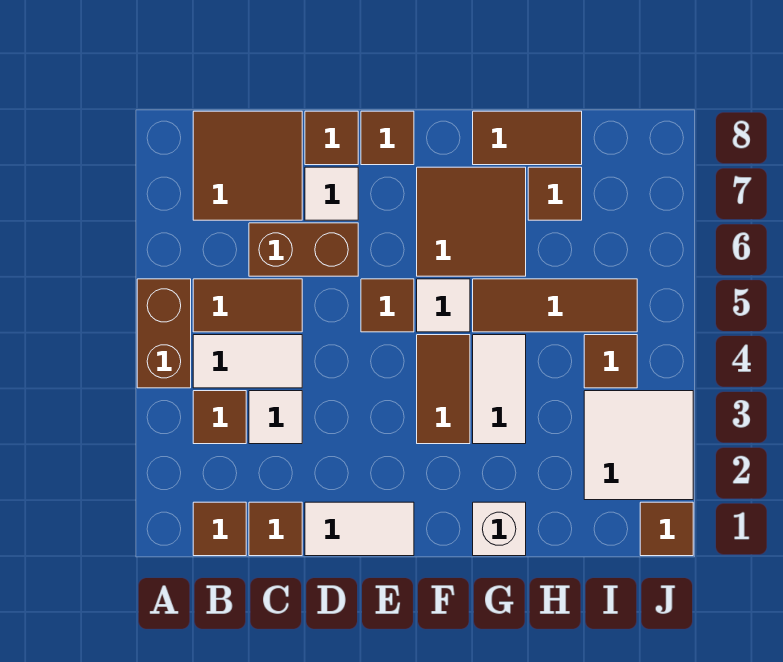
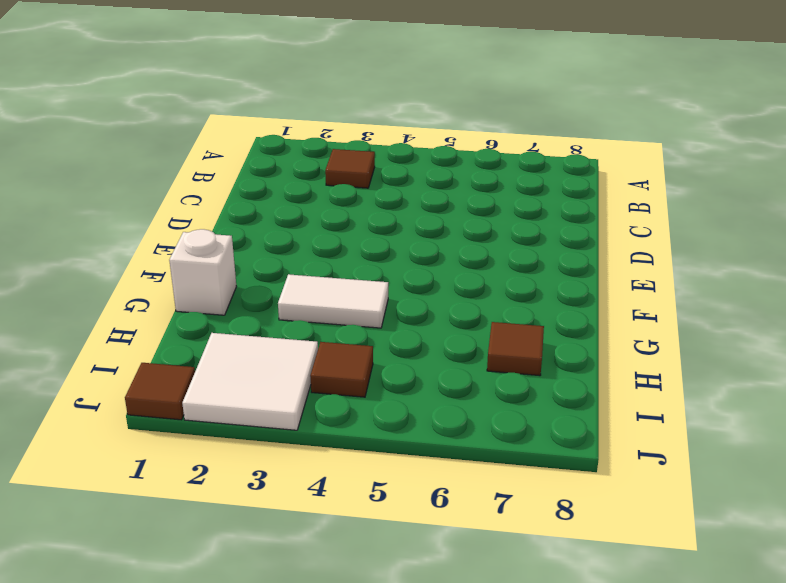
none -> brown brick A4:A5 level 1
none -> brown tile B1 level 1
none -> white tile B4:C4 level 1

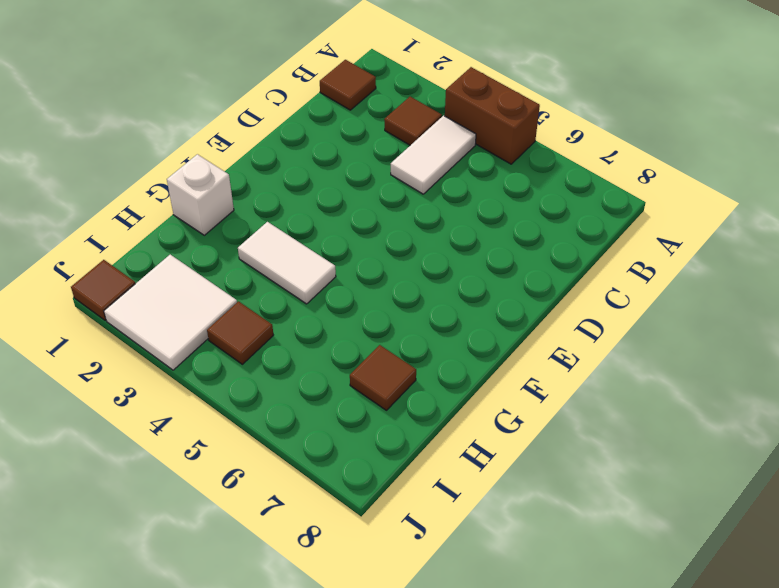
none -> brown tile B5:C5 level 1
none -> brown tile B7:C8 level 1
none -> brown tile C1 level 1

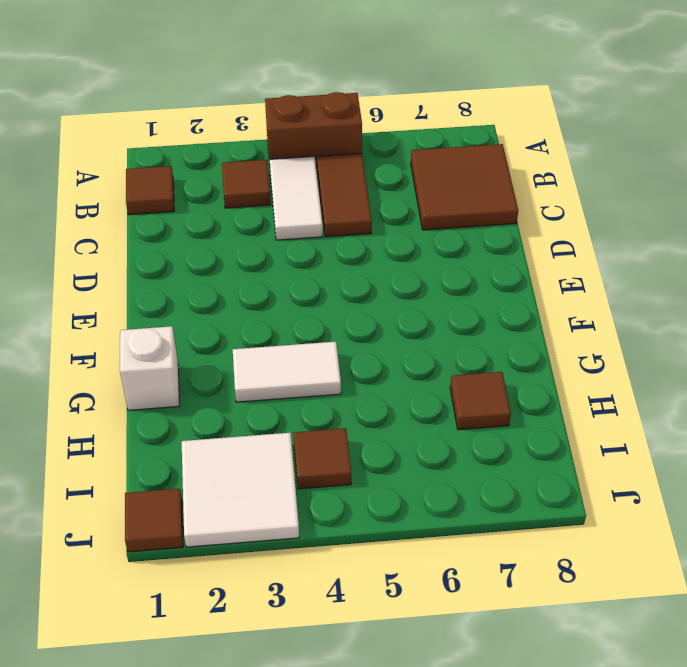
none -> brown tile C1 level 1
none -> white tile C3 level 1
none -> brown brick C6:D6 level 1

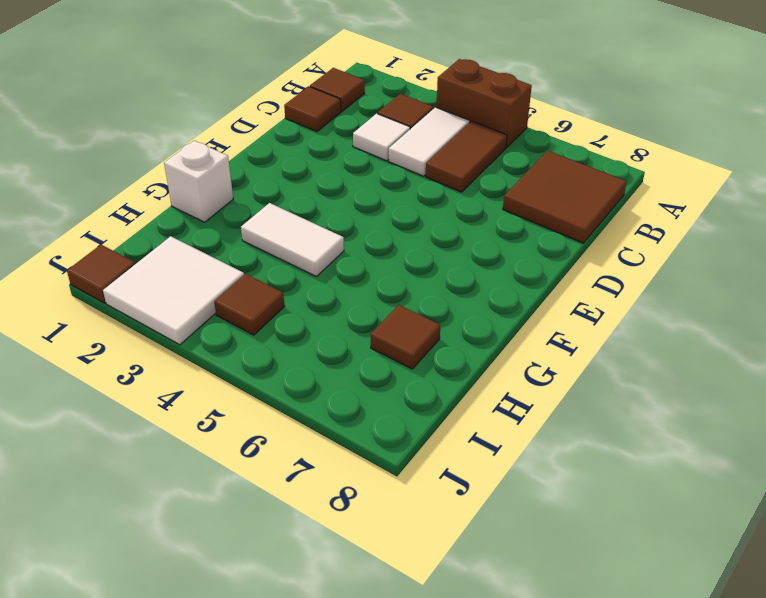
none -> brown brick C6:D6 level 1
none -> white tile D1:E1 level 1
none -> white tile D7 level 1

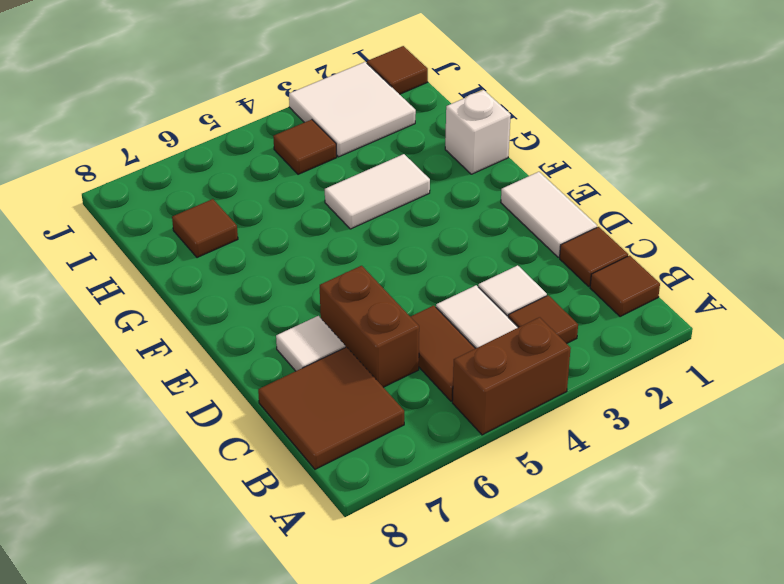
none -> brown tile D8 level 1
none -> brown tile E5 level 1
none -> brown tile E8 level 1

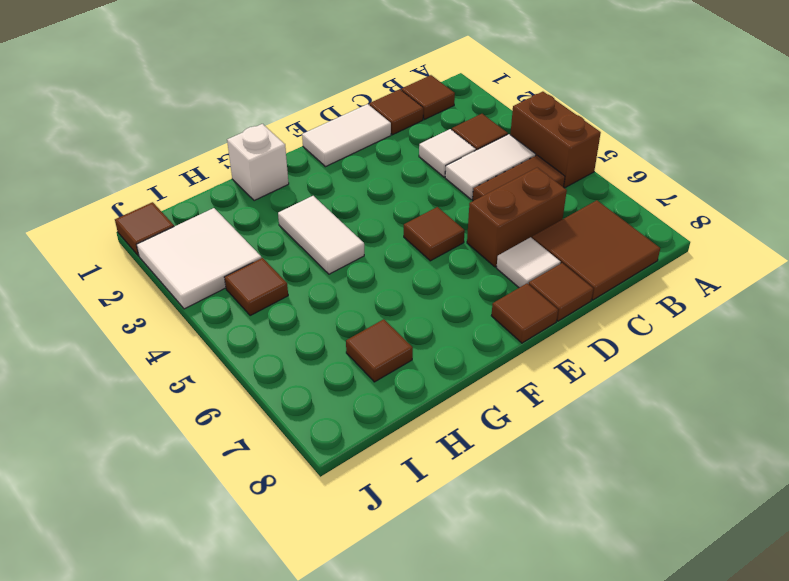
none -> brown tile F3:F4 level 1
none -> white tile F5 level 1
none -> brown tile F6:G7 level 1

